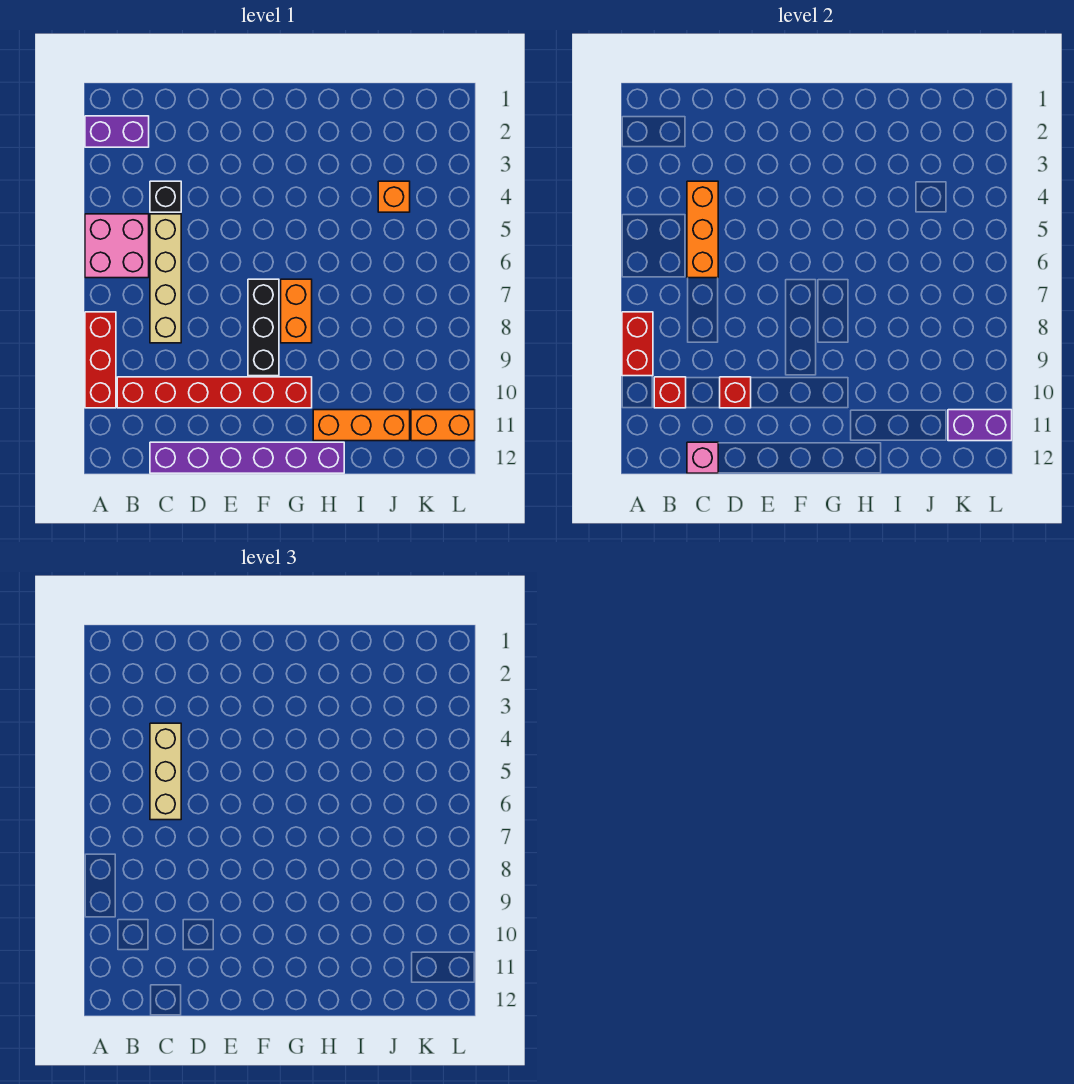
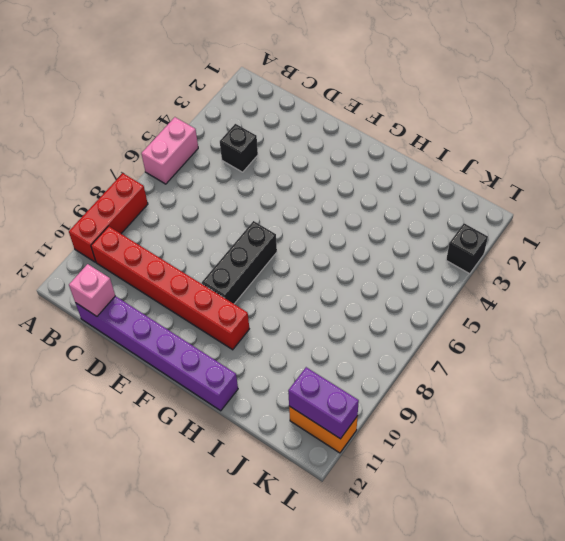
pink brick A5:A6 level 1 -> pink brick A5:B6 level 1
black brick L3 level 1 -> none
none -> purple brick A2:B2 level 1
none -> tan brick C5:C8 level 1
none -> orange brick G7:G8 level 1

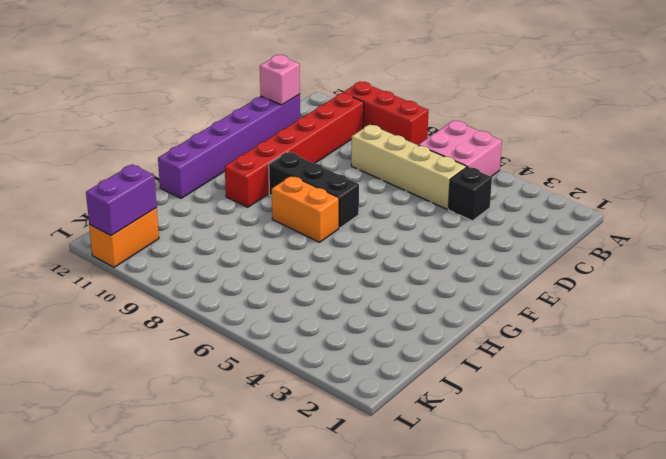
none -> purple brick A2:B2 level 1
none -> orange brick H11:J11 level 1
none -> orange brick J4 level 1

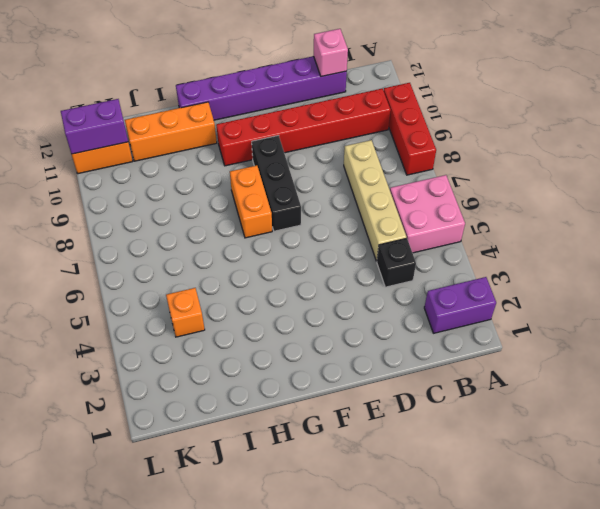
none -> red brick A8:A9 level 2
none -> red brick B10 level 2
none -> orange brick C4:C6 level 2

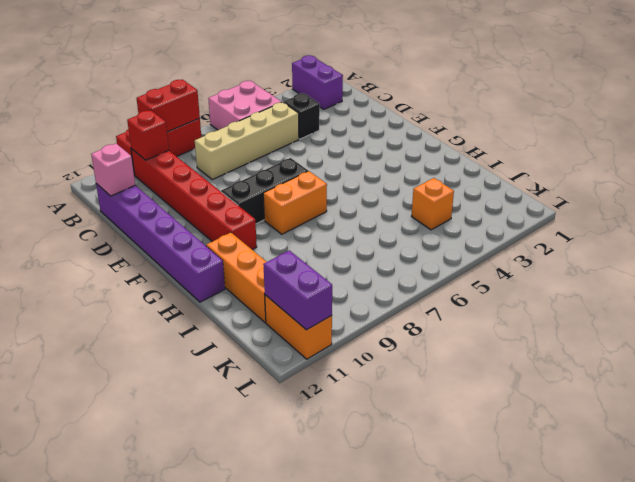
none -> orange brick C4:C6 level 2
none -> red brick D10 level 2
none -> tan brick C4:C6 level 3

